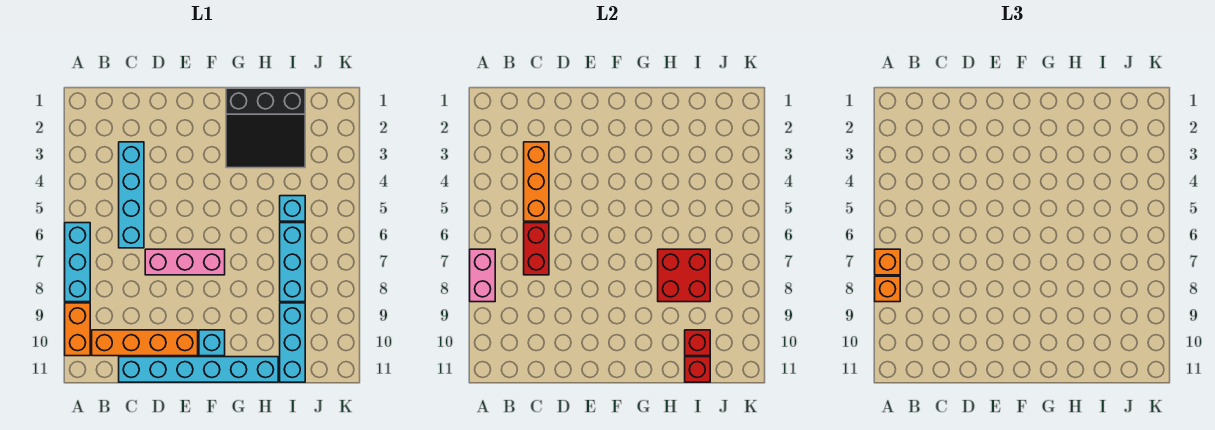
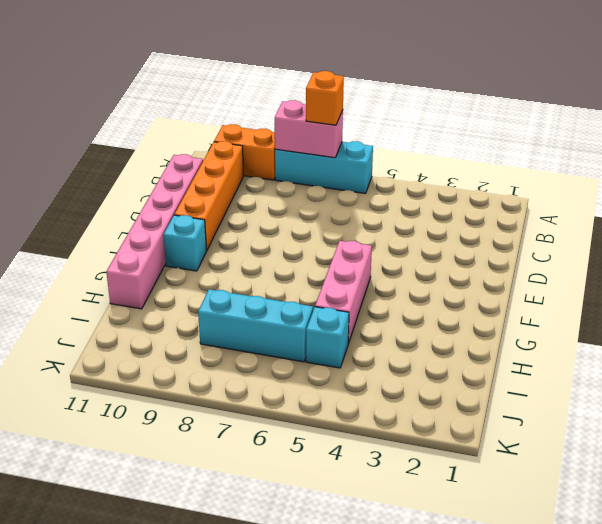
pink brick C11:H11 level 1 -> cyan brick C11:H11 level 1
pink brick F5:H5 level 1 -> pink brick D7:F7 level 1
none -> cyan brick C3:C6 level 1
none -> black slope G1:I3 level 1 top 1
none -> cyan brick I9:I11 level 1

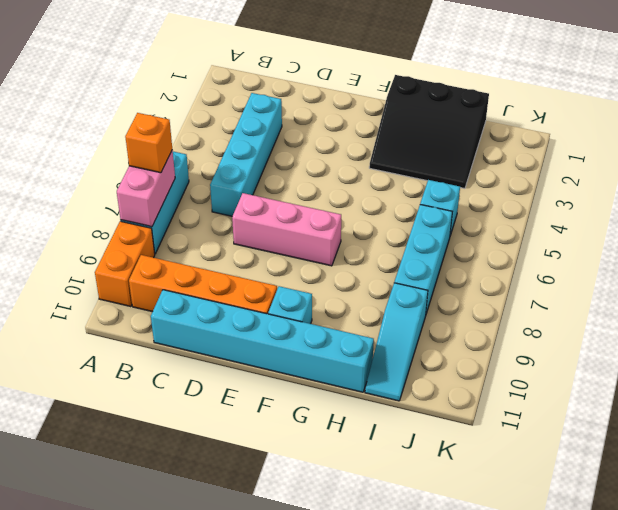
cyan slope I9:I11 level 1 top 9 -> cyan brick I9:I11 level 1
none -> orange brick C3:C5 level 2
none -> red brick C6:C7 level 2
none -> red brick H7:I8 level 2

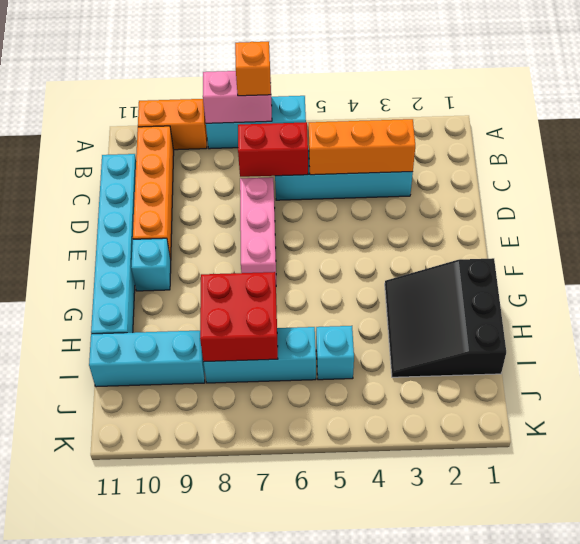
none -> red brick I10 level 2
none -> red brick I11 level 2
none -> orange brick A8 level 3

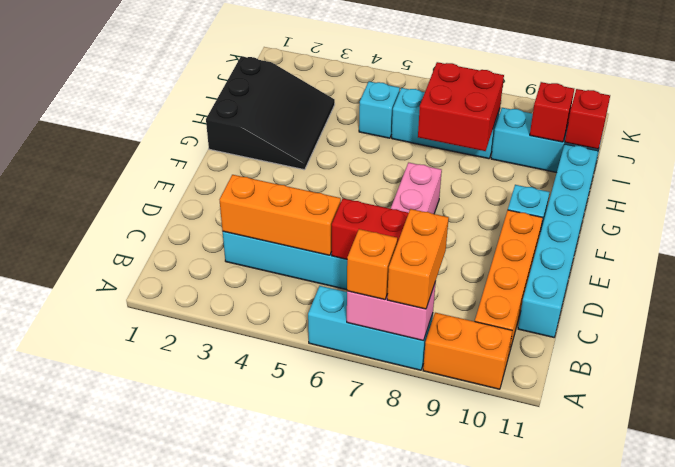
orange brick A8:B8 level 3 -> orange brick A8 level 3

